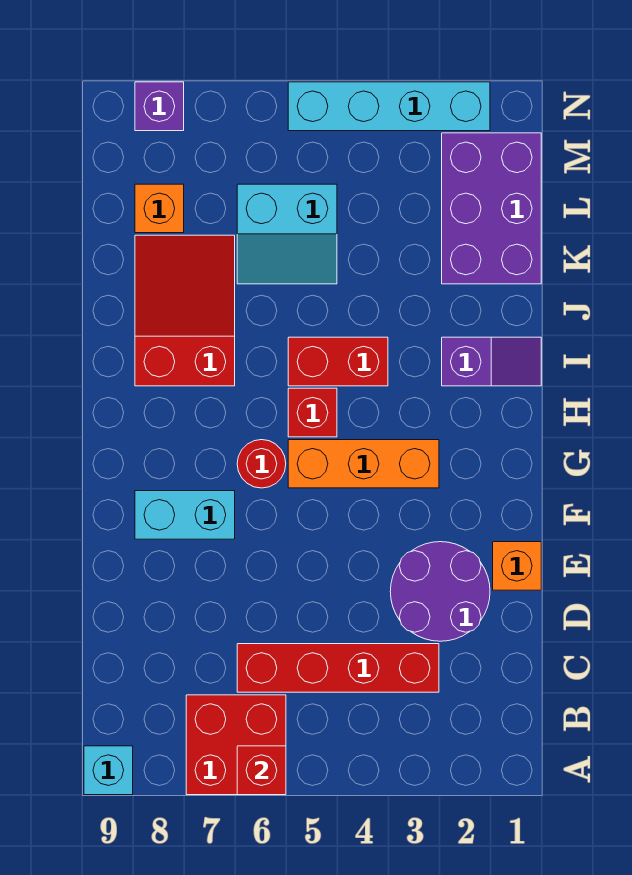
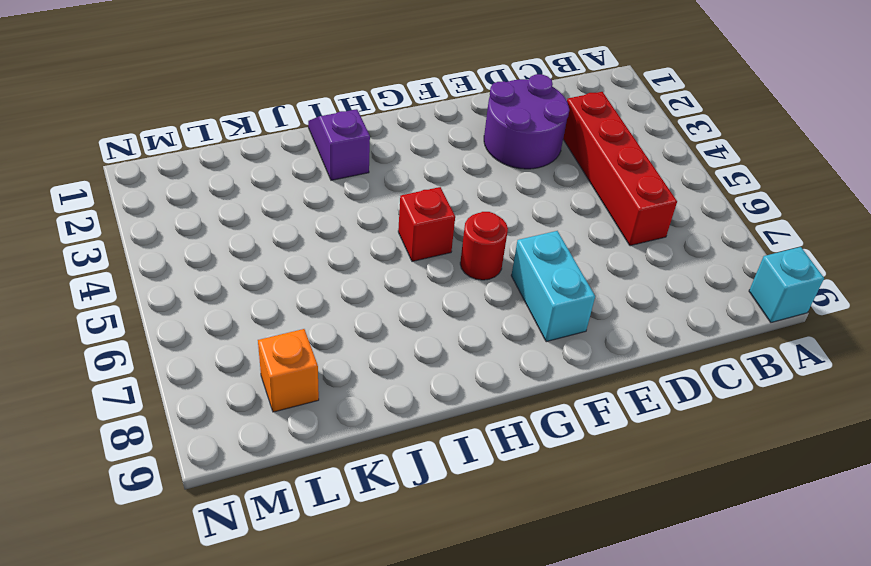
none -> red brick A6:B7 level 1
none -> orange brick E1 level 1
none -> orange brick G3:G5 level 1

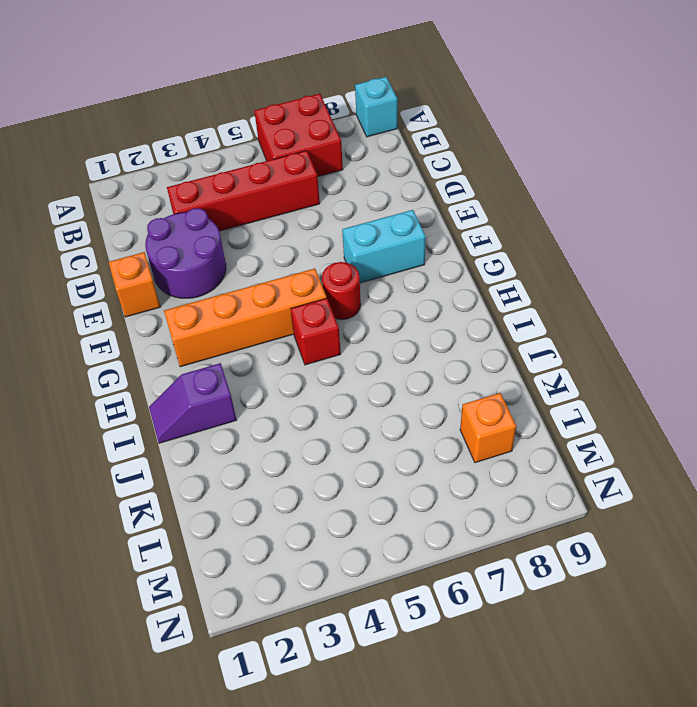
orange brick G2:G5 level 1 -> orange brick G3:G5 level 1
none -> red brick I4:I5 level 1
none -> red slope I7:K8 level 1 top I
none -> purple brick K1:M2 level 1

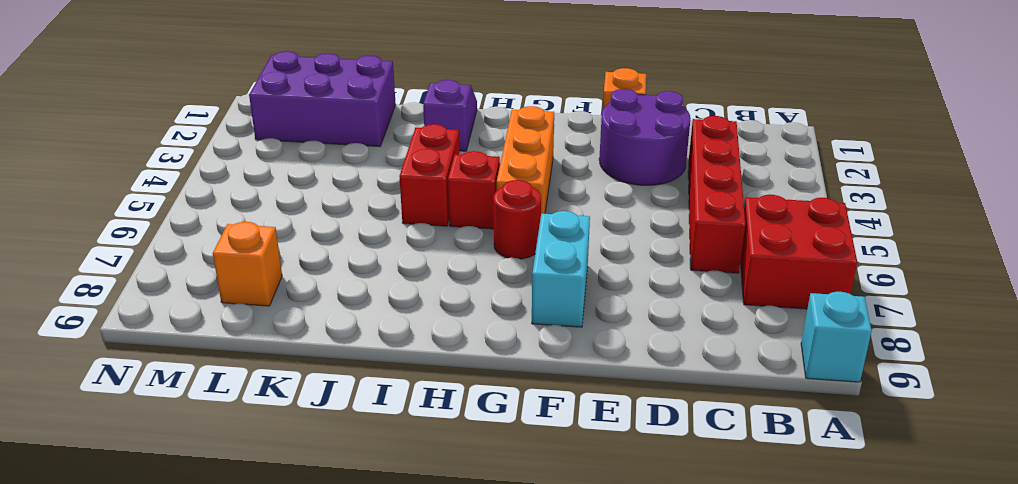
none -> red slope I7:K8 level 1 top I
none -> cyan slope K5:L6 level 1 top L
none -> cyan brick N2:N5 level 1

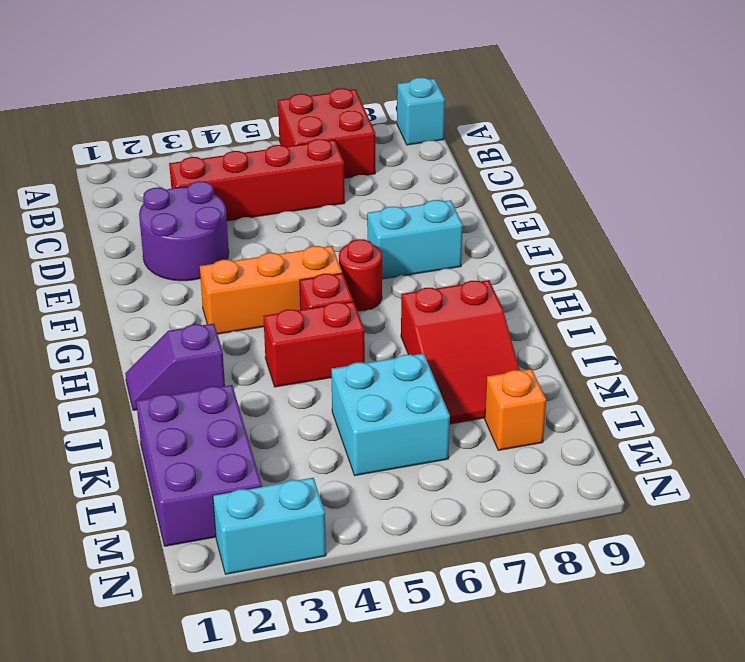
cyan brick K5:L6 level 1 -> cyan slope K5:L6 level 1 top L
cyan brick N2:N3 level 1 -> cyan brick N2:N5 level 1
none -> orange brick E1 level 1
none -> purple brick N8 level 1
none -> red brick A6 level 2

